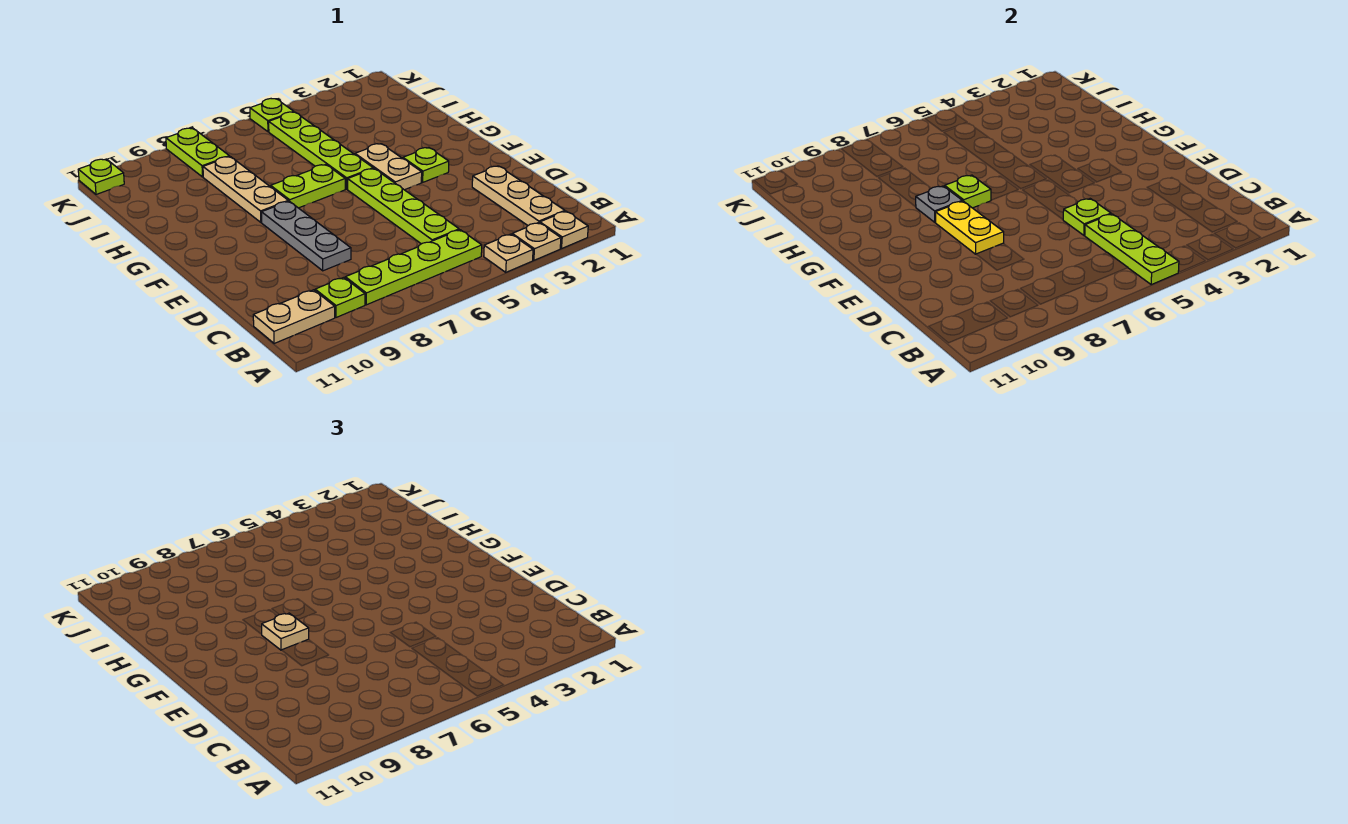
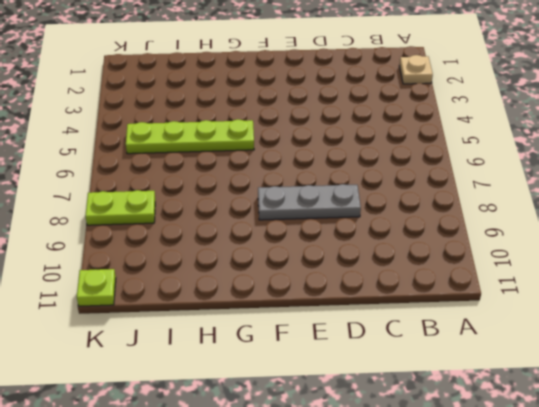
none -> tan plate A3 level 1
none -> tan plate A4 level 1
none -> tan plate B2:D2 level 1

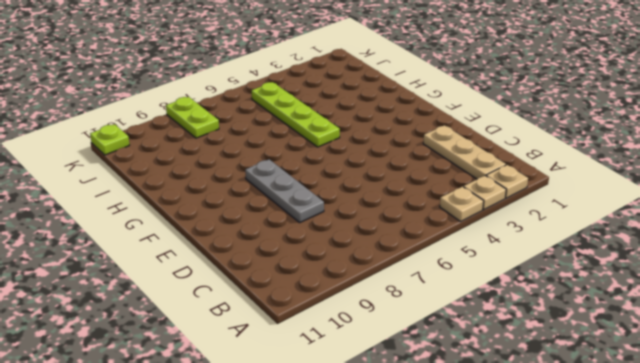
none -> lime plate B5:B8 level 1
none -> lime plate B9 level 1
none -> tan plate B10:B11 level 1

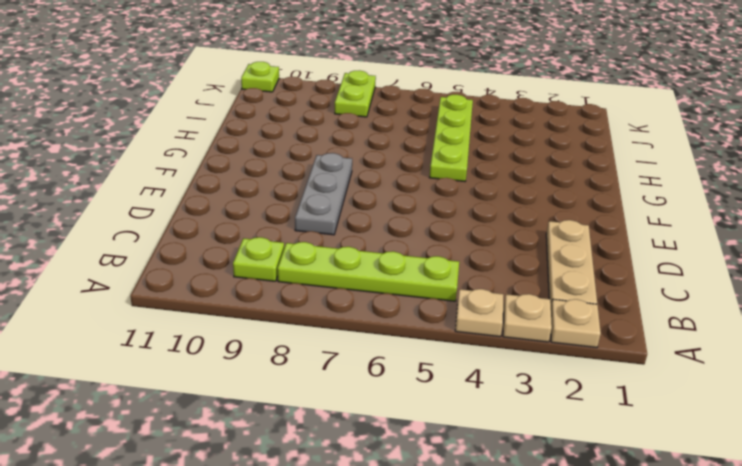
none -> tan plate B10:B11 level 1
none -> lime plate C5:F5 level 1
none -> lime plate F3 level 1

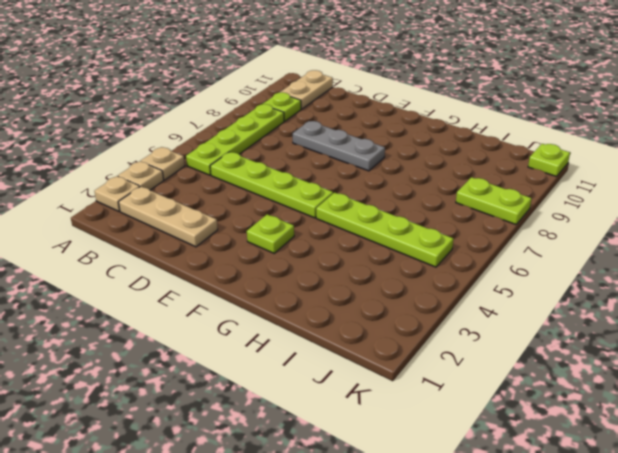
none -> tan plate F4:G4 level 1
none -> lime plate G6:G7 level 1
none -> tan plate G8:I8 level 1

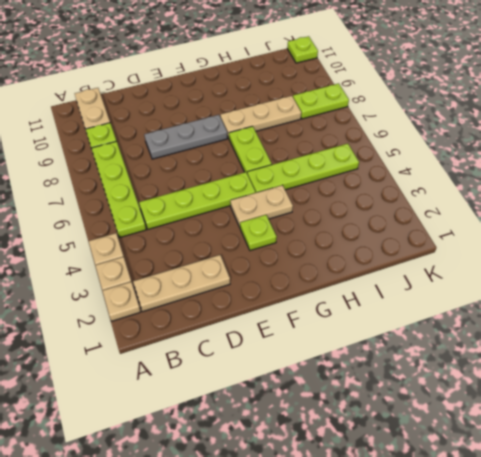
none -> lime plate K5 level 1
none -> lime plate A5:C5 level 2
none -> lime plate D5 level 2

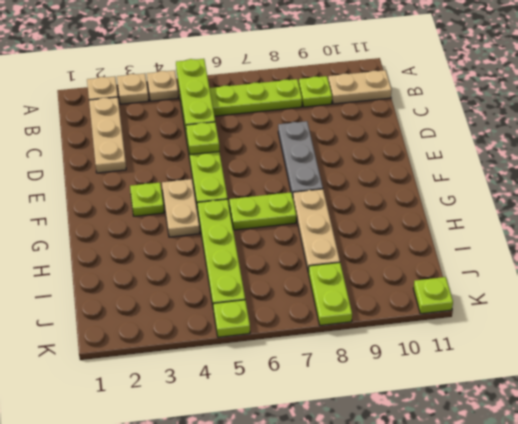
none -> yellow plate E8:F8 level 2
none -> lime plate G7 level 2
none -> grey plate G8 level 2

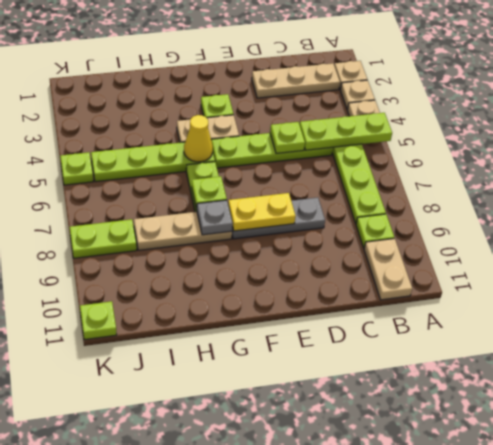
yellow cone G5 level 2 -> none
none -> tan plate F8 level 3

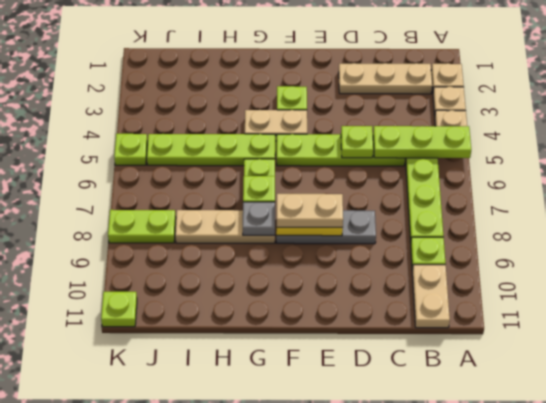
tan plate E8:F8 level 3 -> tan plate F8 level 3

